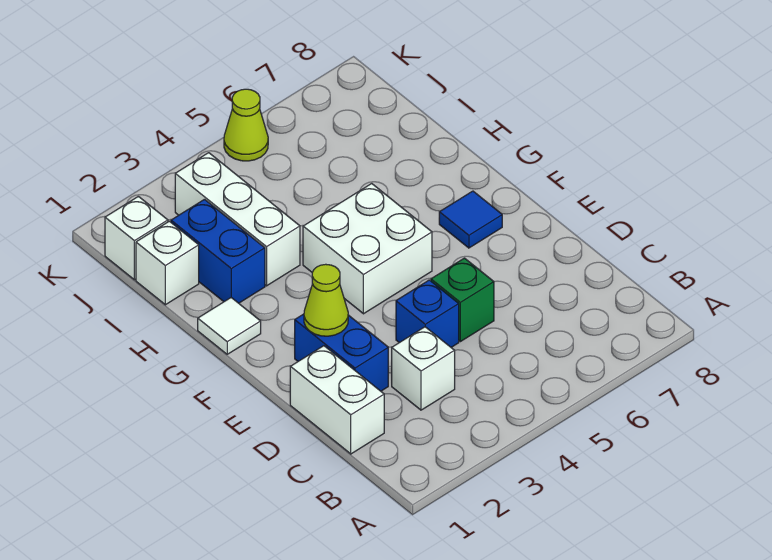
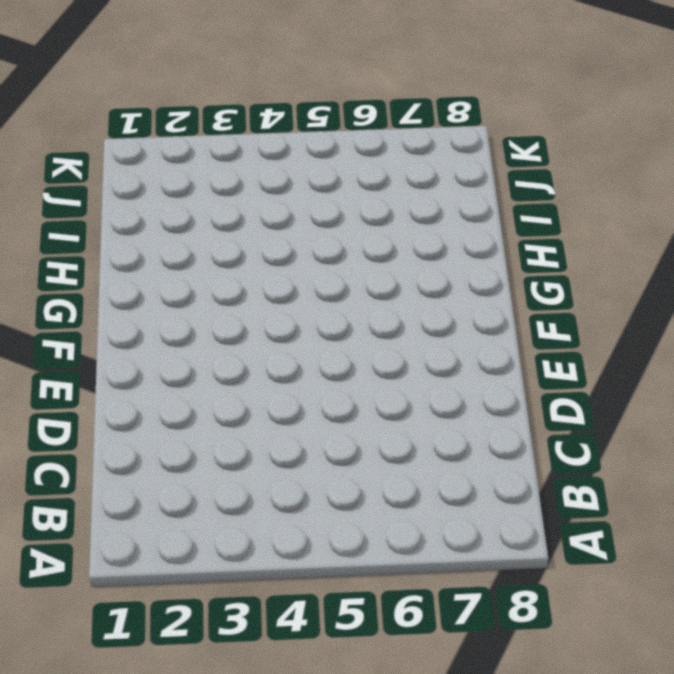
none -> white brick C1:D1 level 1
none -> white brick C3 level 1
none -> blue brick D2:E2 level 1

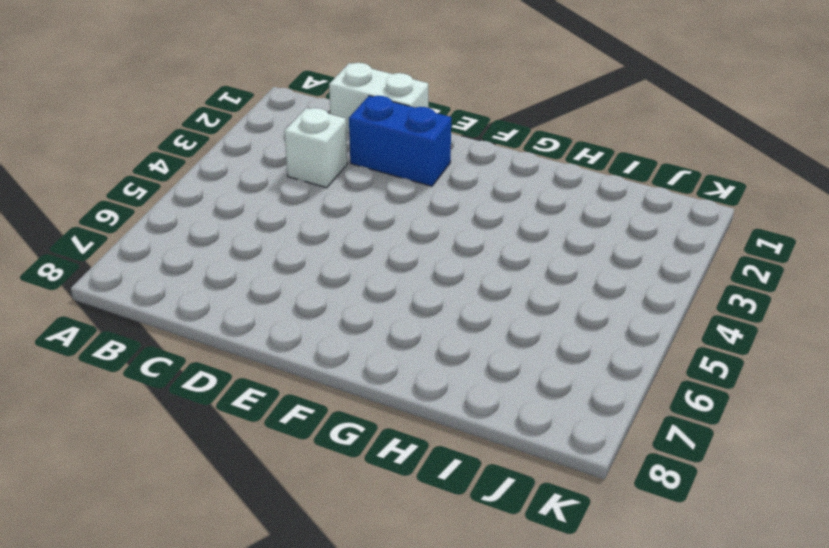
none -> blue brick D4 level 1
none -> green brick D5 level 1
none -> white brick F4:G5 level 1

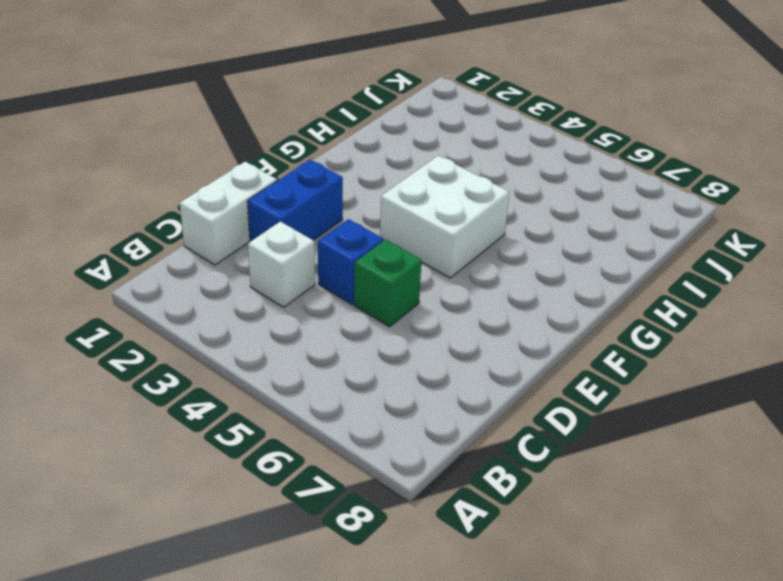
none -> blue tile F7 level 1
none -> white tile G1 level 1
none -> blue brick H2:I2 level 1

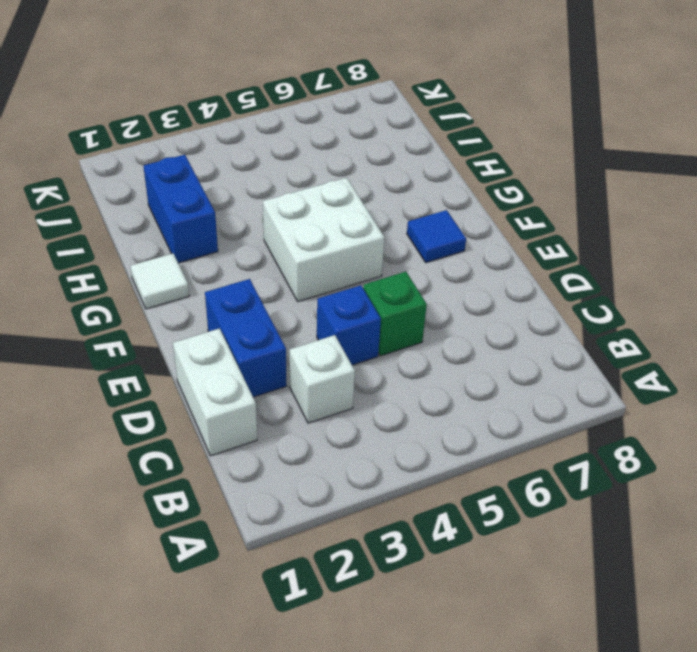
none -> white brick H3:J3 level 1
none -> white brick I1 level 1
none -> white brick J1 level 1

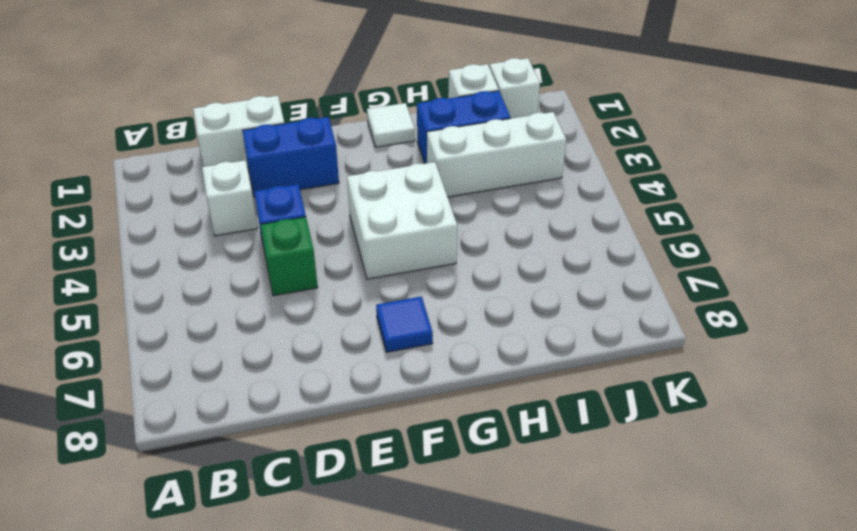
none -> lime cone K5 level 1
none -> lime cone E2 level 2

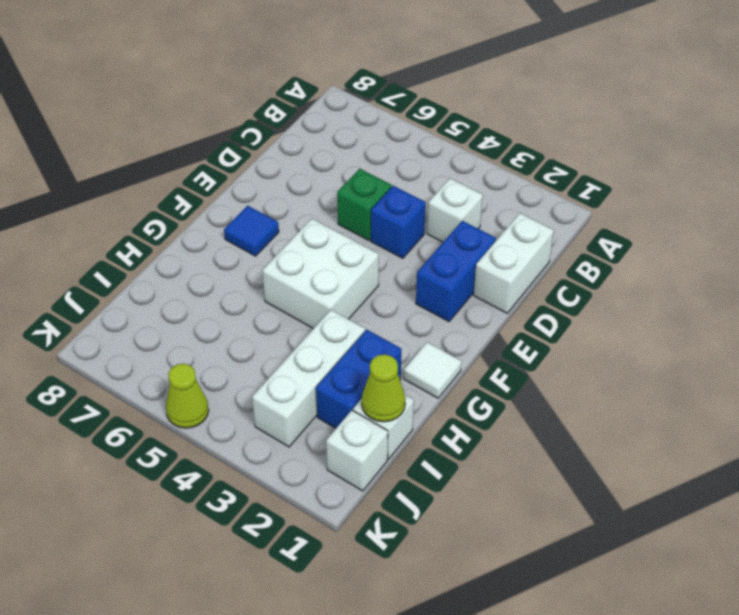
lime cone I1 level 2 -> lime cone E2 level 2

